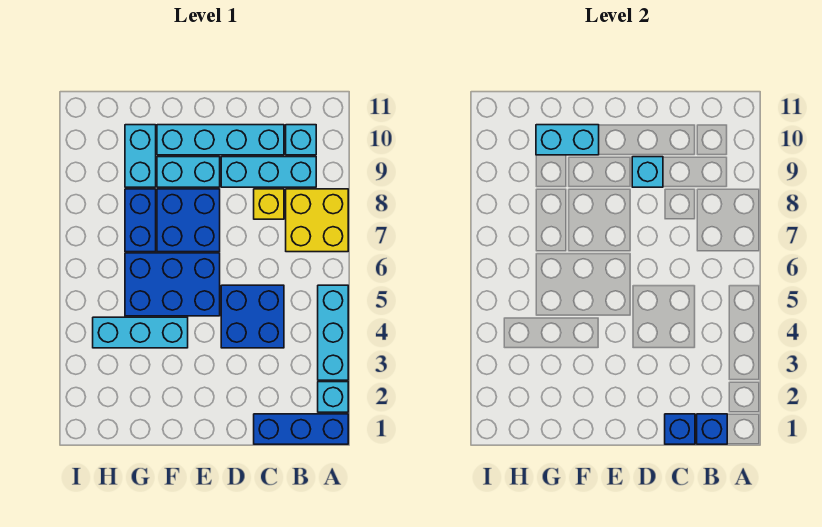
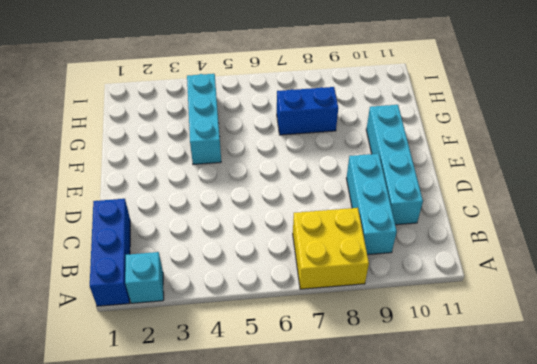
none -> cyan brick A3:A5 level 1
none -> cyan brick B10 level 1
none -> blue brick C4:D5 level 1

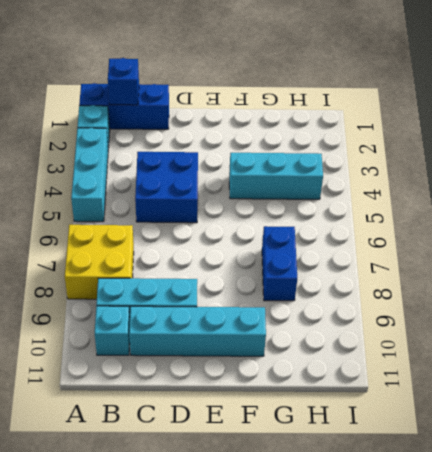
none -> yellow brick C8 level 1
none -> blue brick E5:G6 level 1
none -> blue brick E7:F8 level 1

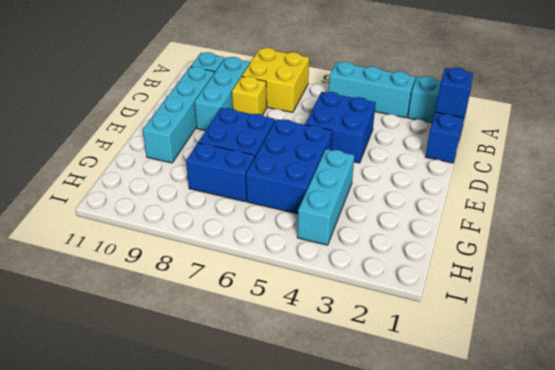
none -> cyan brick E9:F9 level 1
none -> cyan brick G9:G10 level 1
none -> blue brick C1 level 2

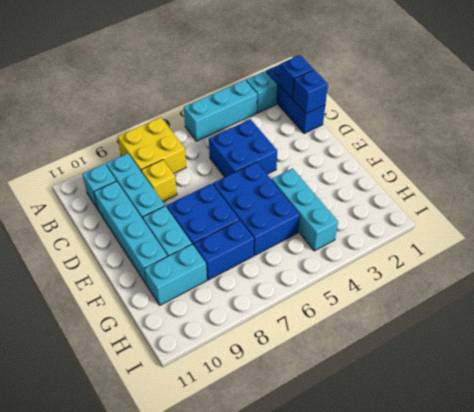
none -> cyan brick D9 level 2
none -> cyan brick F10:G10 level 2

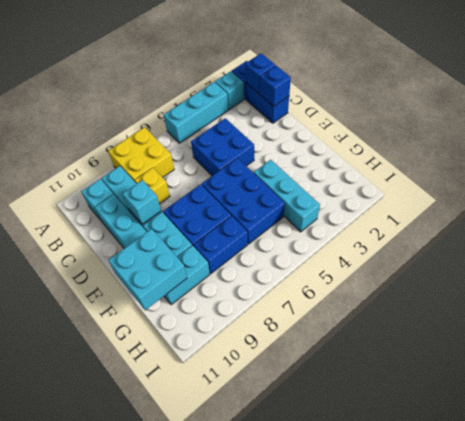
cyan brick F10:G11 level 2 -> cyan brick F10:G10 level 2

